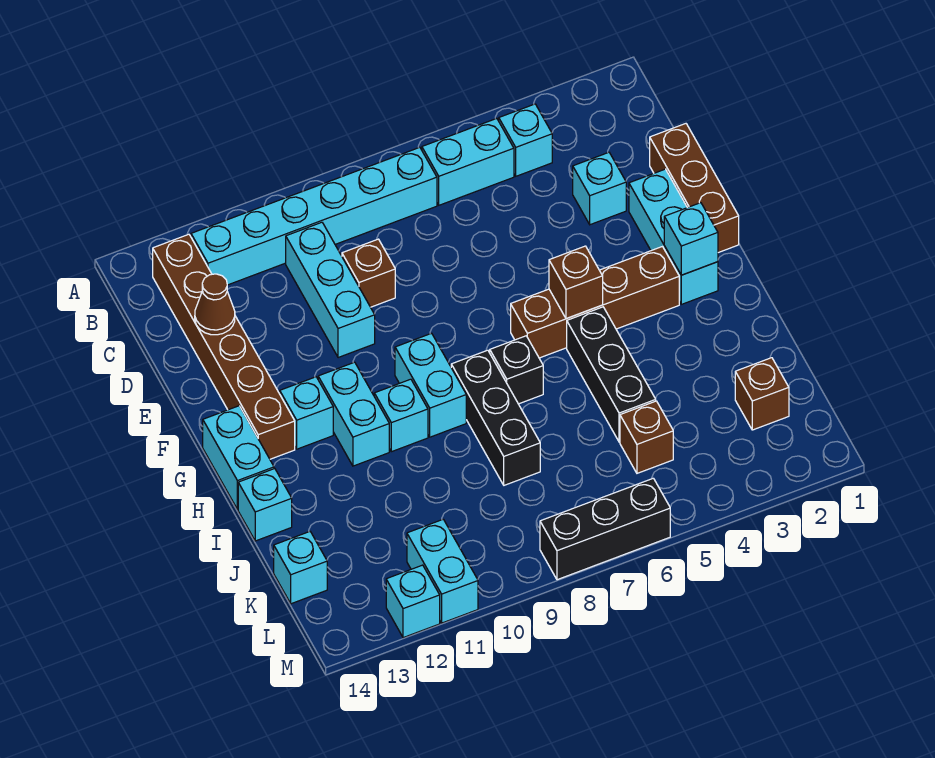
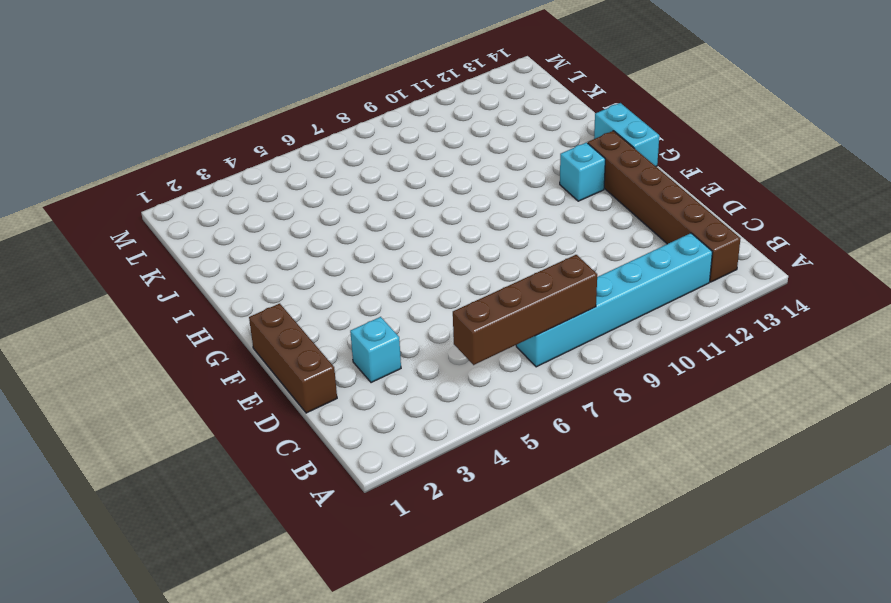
brown brick B5:B8 level 2 -> brown brick G3:G6 level 1
none -> cyan brick B4 level 1
none -> cyan brick B5:B6 level 1
none -> cyan brick C10:E10 level 1

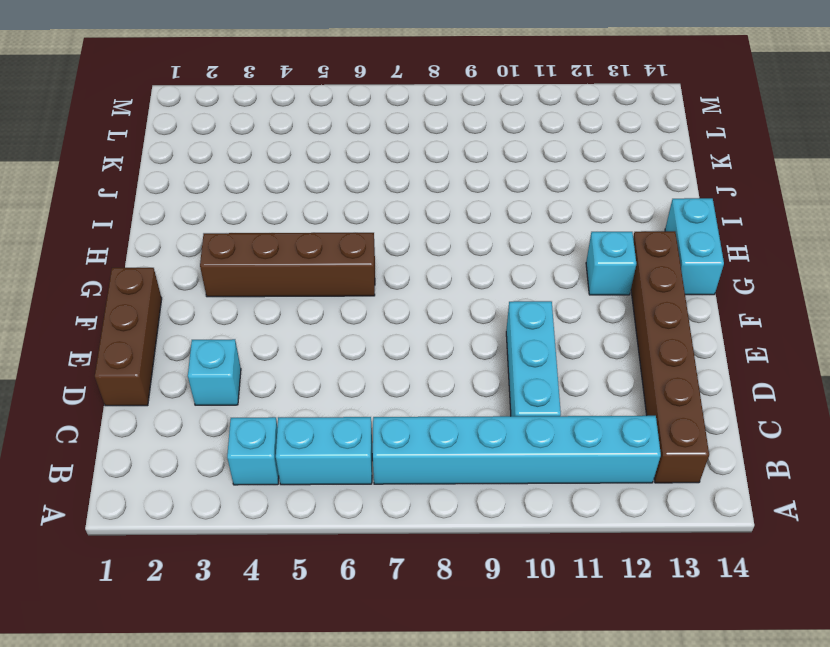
none -> brown brick D9 level 1
none -> cyan brick E2:G2 level 1
none -> cyan brick G9:H9 level 1

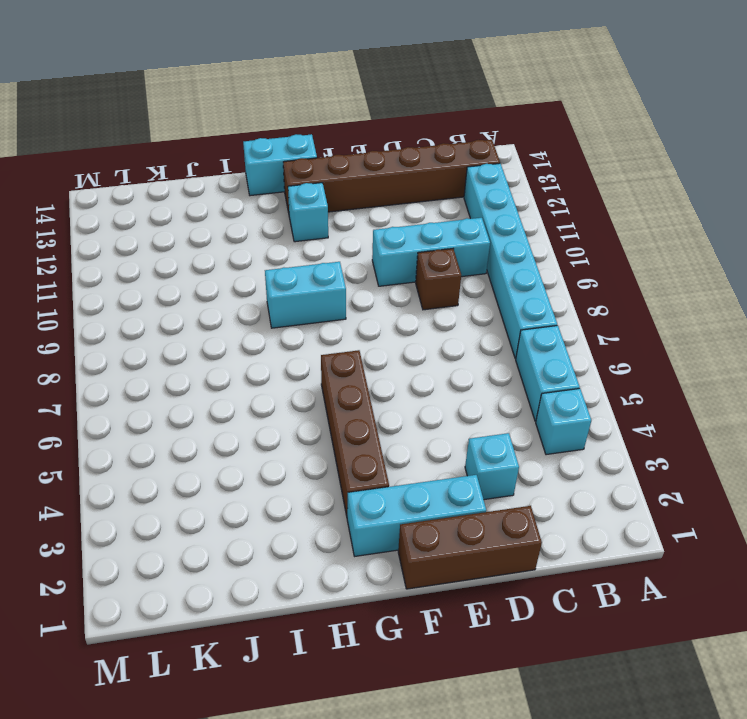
none -> cyan brick G11:H11 level 1
none -> black brick H5:J5 level 1
none -> black brick H7 level 1

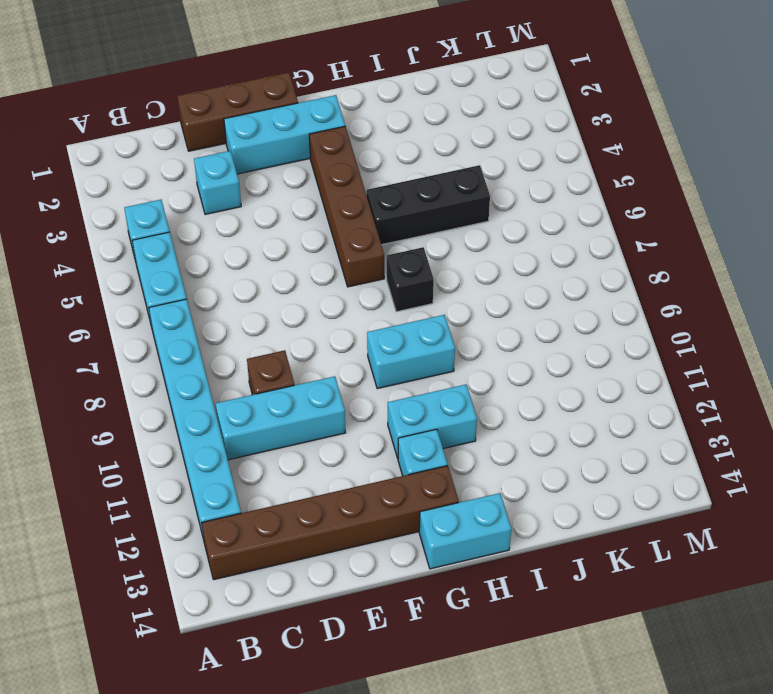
none -> black brick H8:J8 level 1
none -> cyan brick H10 level 1
none -> cyan brick I14 level 1

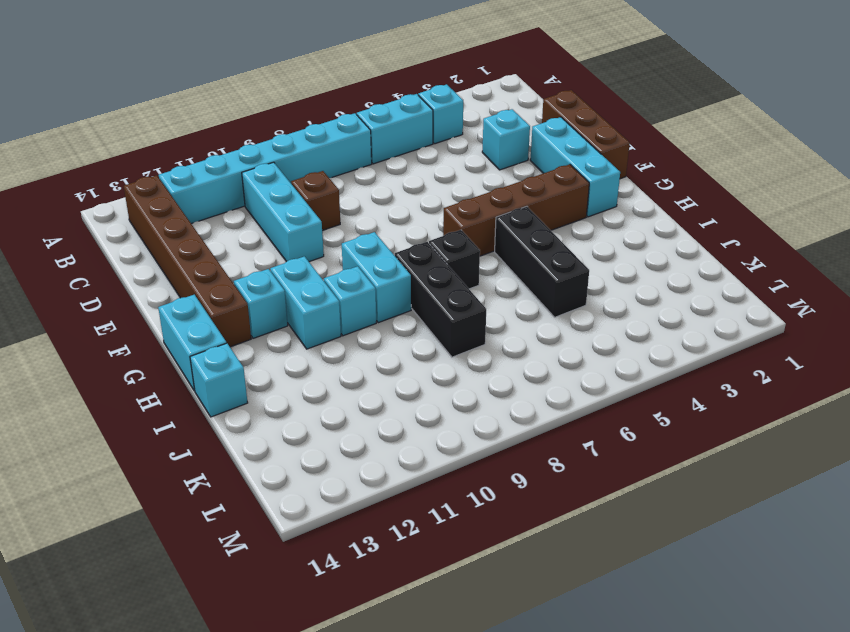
none -> brown brick K2 level 1
none -> brown brick K5 level 1
none -> cyan brick K14 level 1

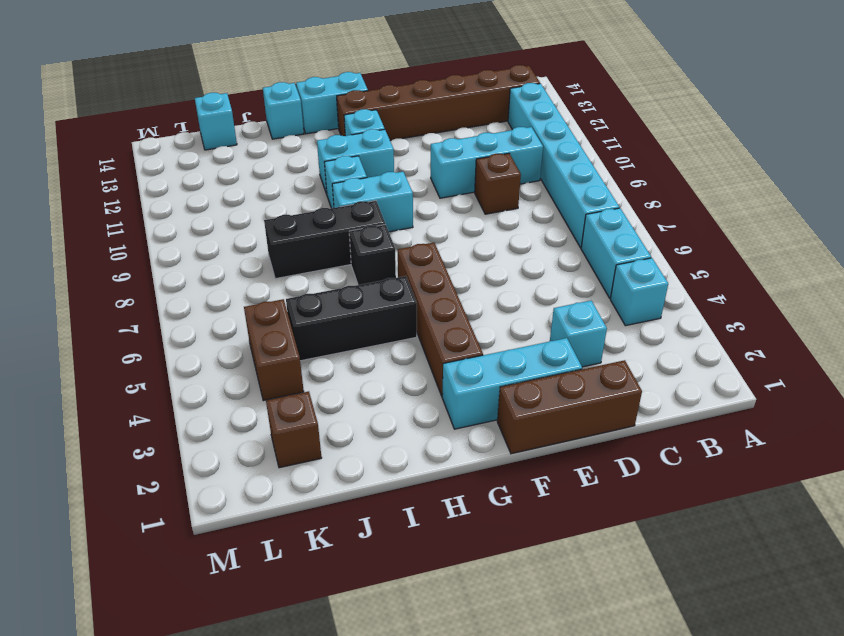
brown brick K4:K5 level 1 -> brown brick K5 level 1
none -> cyan brick L11:M11 level 1
none -> black brick M6:M8 level 1
none -> cyan brick M12 level 1

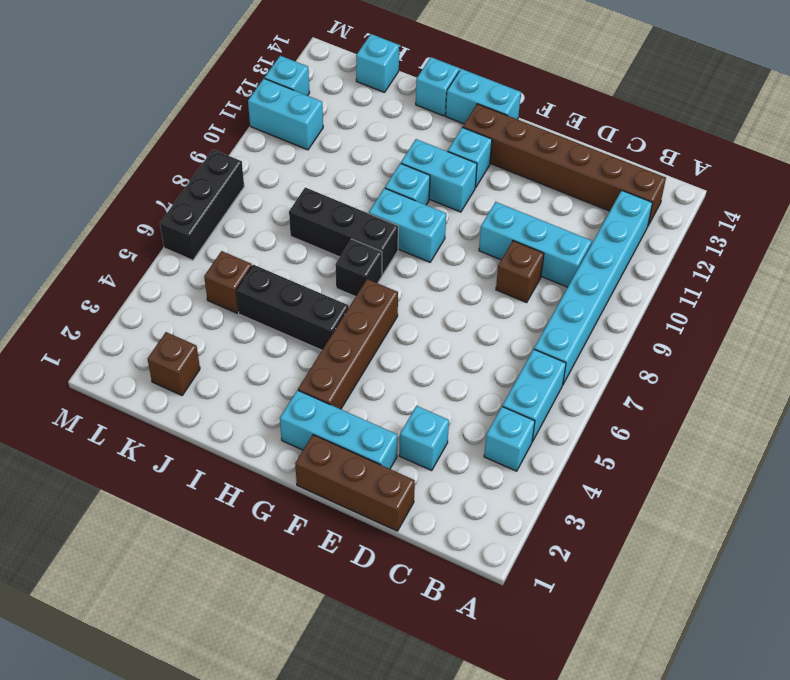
none -> brown cone D13 level 2
none -> cyan brick G2 level 2
none -> brown brick G5 level 2

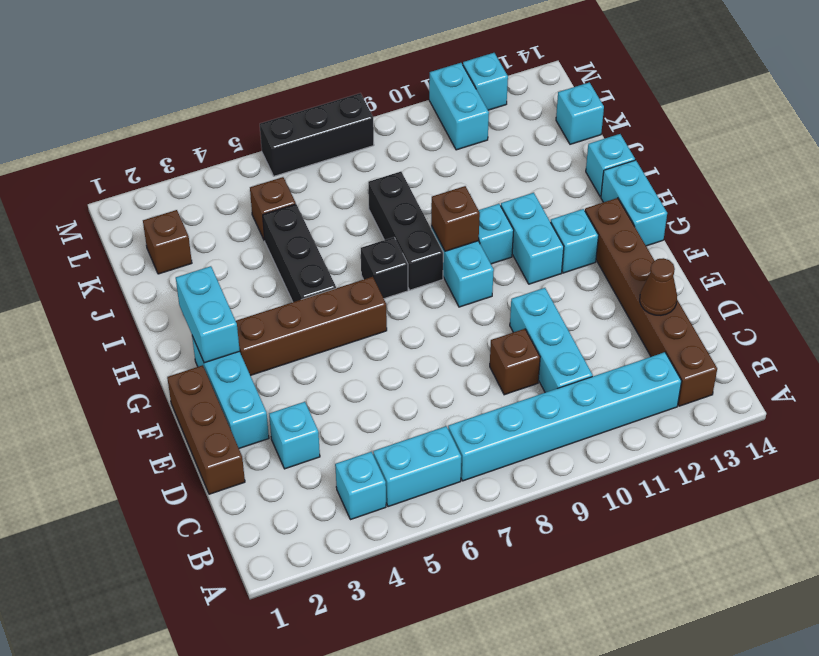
cyan brick G2:H2 level 2 -> cyan brick G2 level 2
brown brick H9 level 2 -> brown brick G5 level 2

